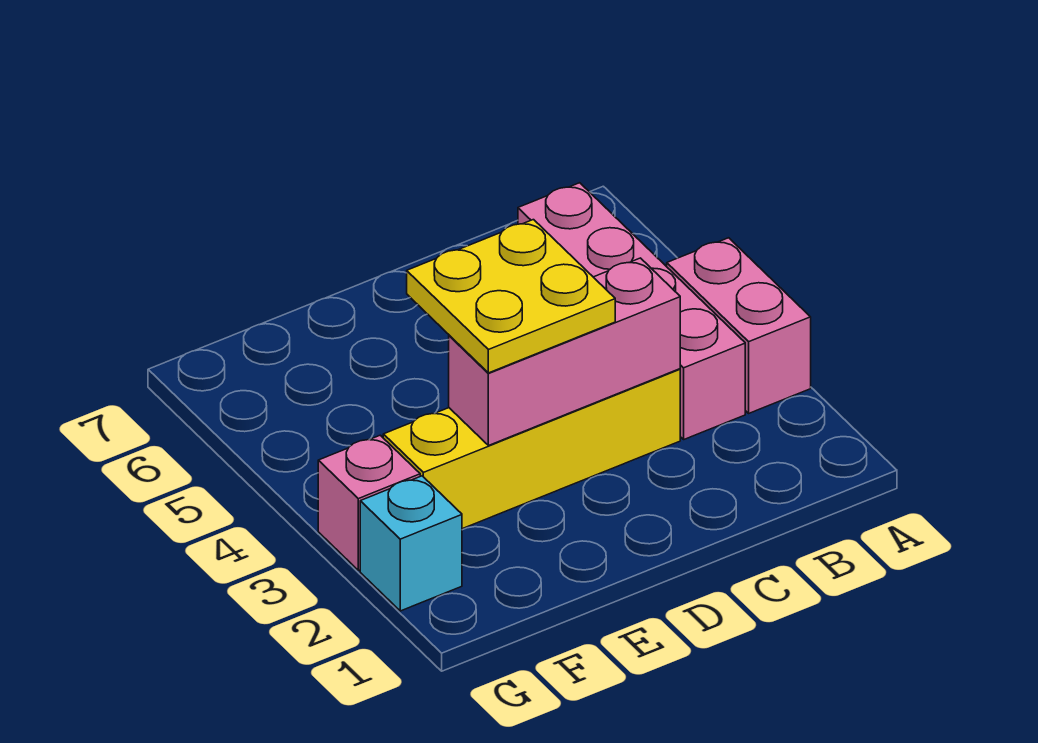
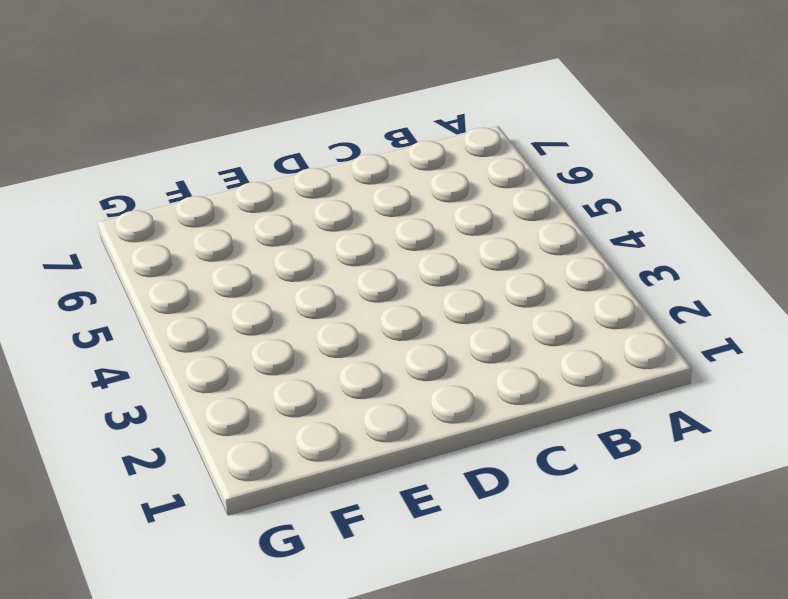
none -> pink brick A3:A4 level 1
none -> pink brick B3:B6 level 1

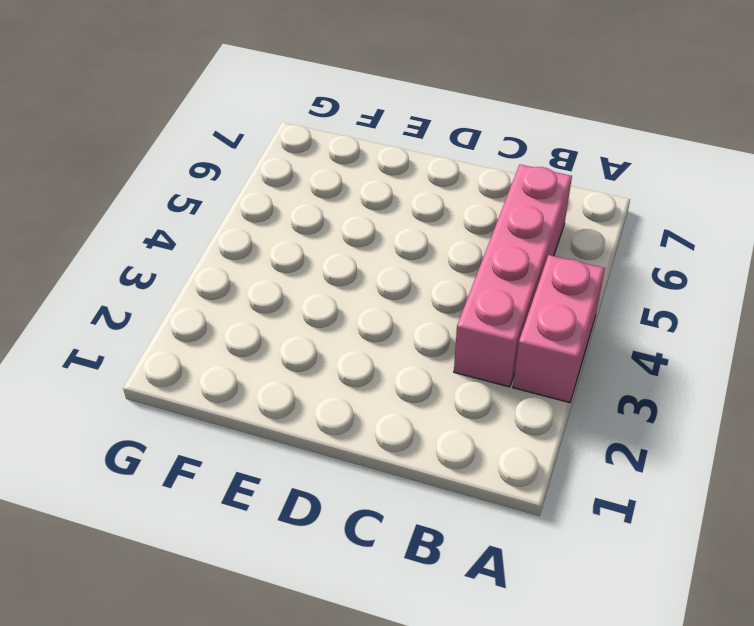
none -> yellow brick C3:F3 level 1
none -> cyan brick G2 level 1

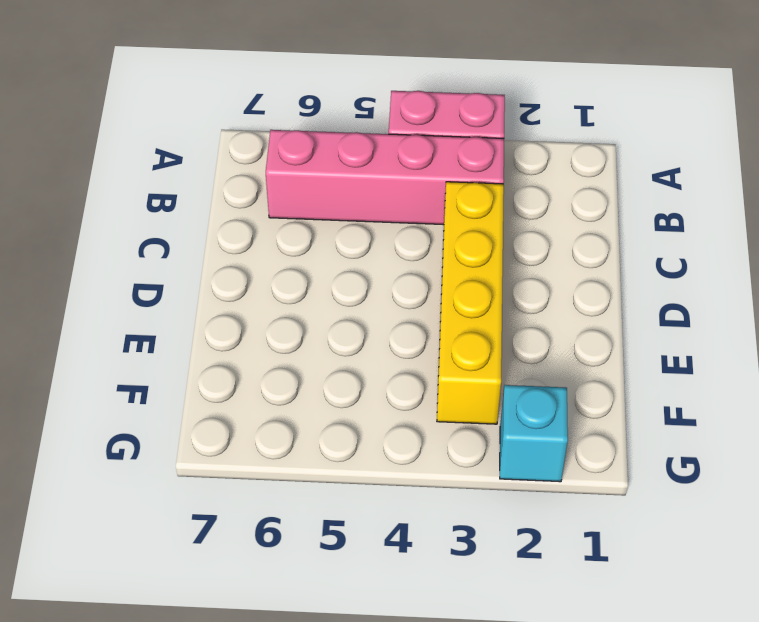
none -> pink brick G3 level 1
none -> pink brick C3:E3 level 2

